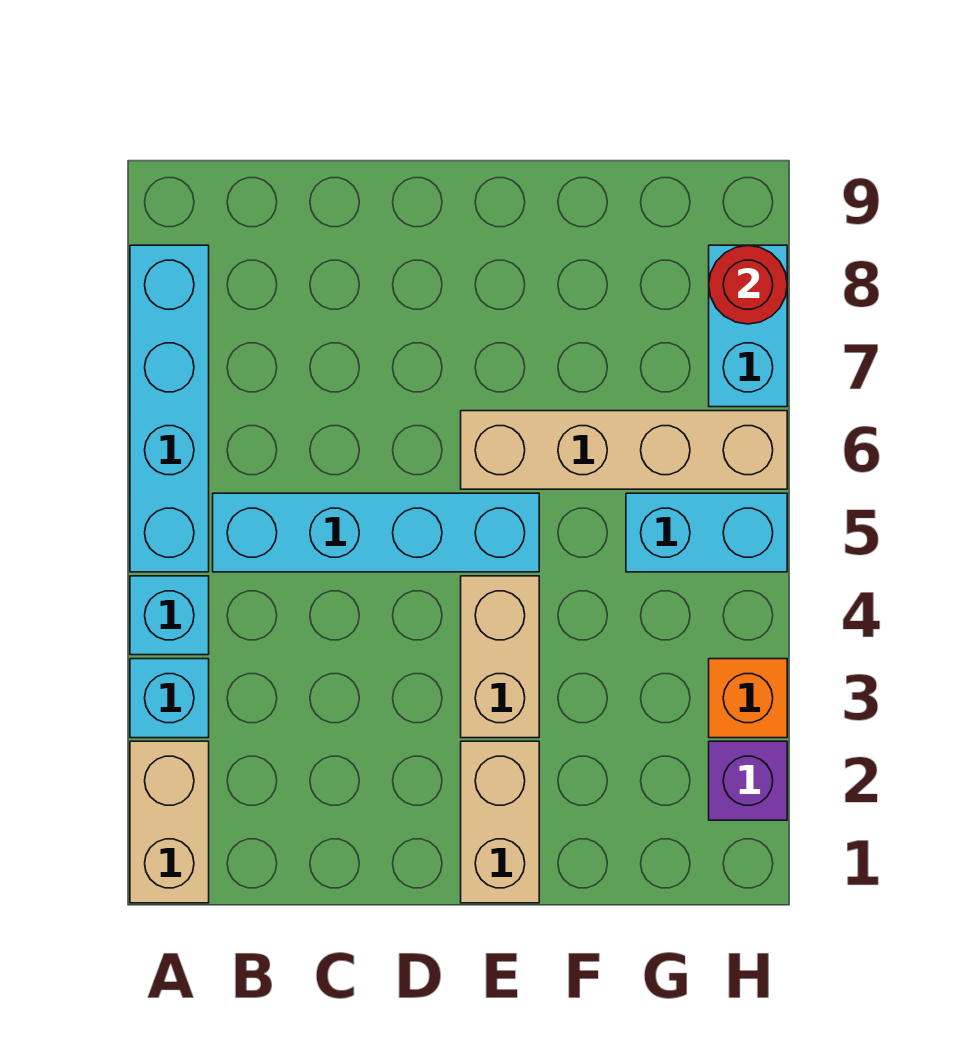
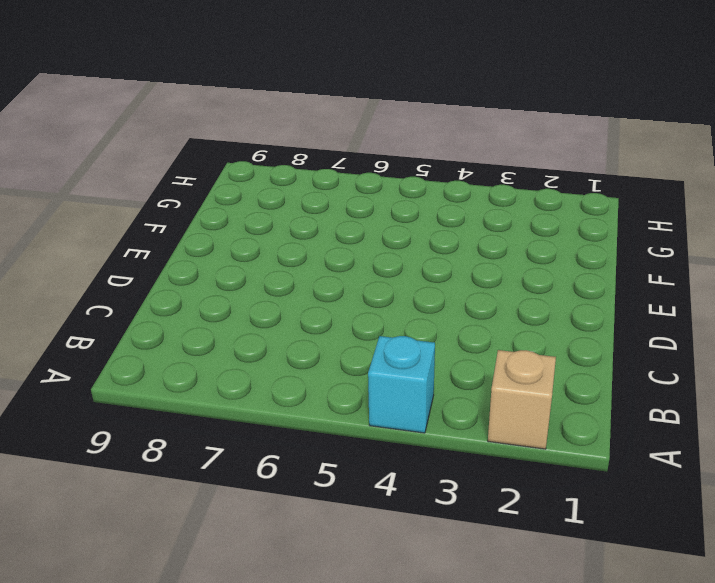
tan brick A2 level 1 -> tan brick A1:A2 level 1
none -> cyan brick A3 level 1
none -> cyan brick A5:A8 level 1
none -> cyan brick B5:E5 level 1

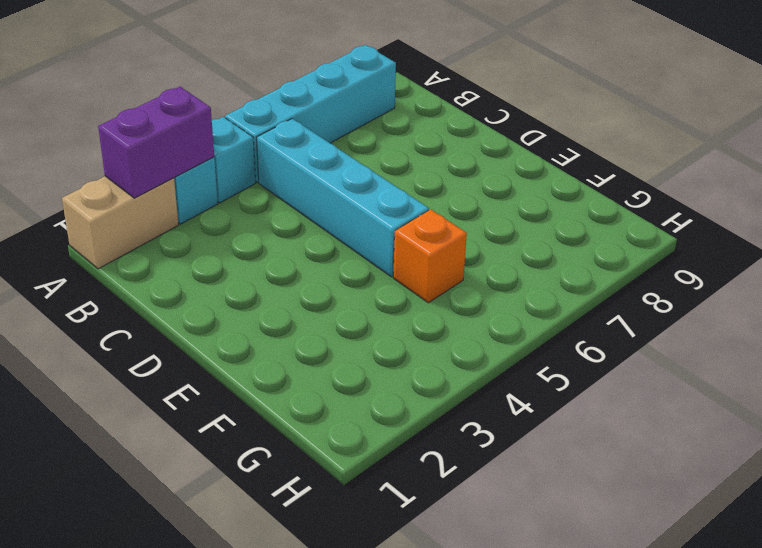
purple brick A2:A3 level 2 -> none
orange brick F5 level 1 -> orange brick H3 level 1
none -> tan brick E1:E2 level 1
none -> tan brick E3:E4 level 1
none -> tan brick E6:H6 level 1

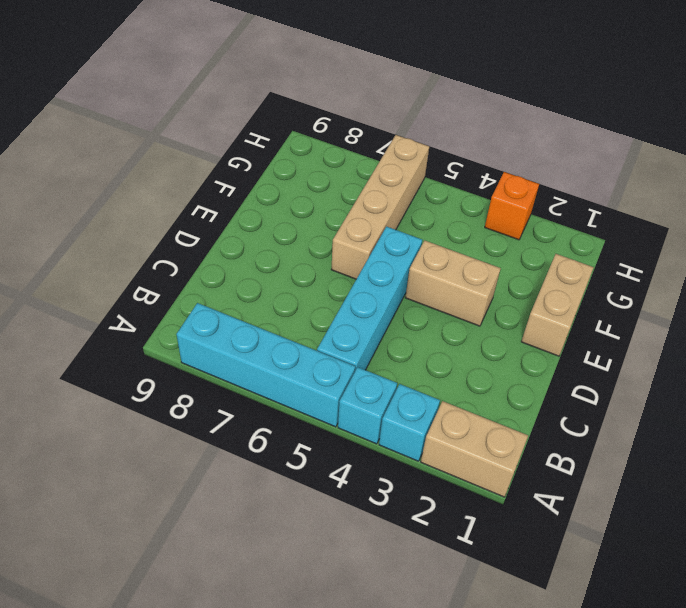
tan brick E1:F1 level 1 -> tan brick E1:E2 level 1
none -> cyan brick G5:H5 level 1
none -> purple brick H2 level 1
none -> cyan brick H7:H8 level 1

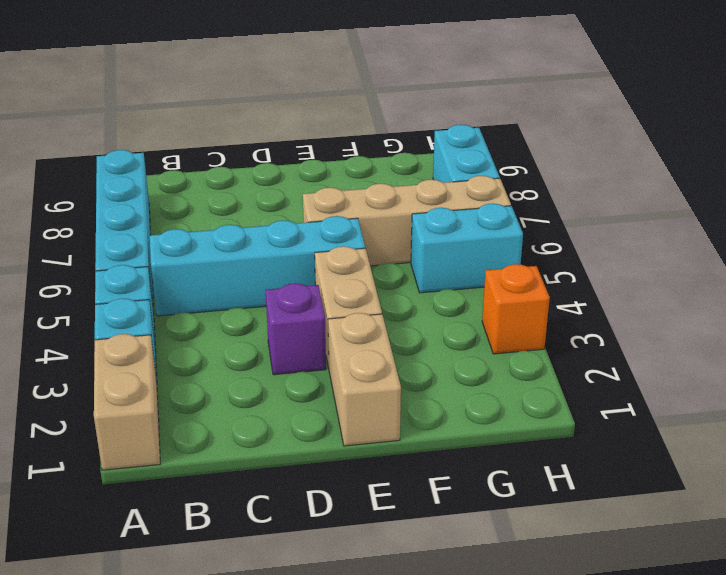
purple brick D3 level 1 -> purple brick H2 level 1
none -> red round brick H8 level 2

